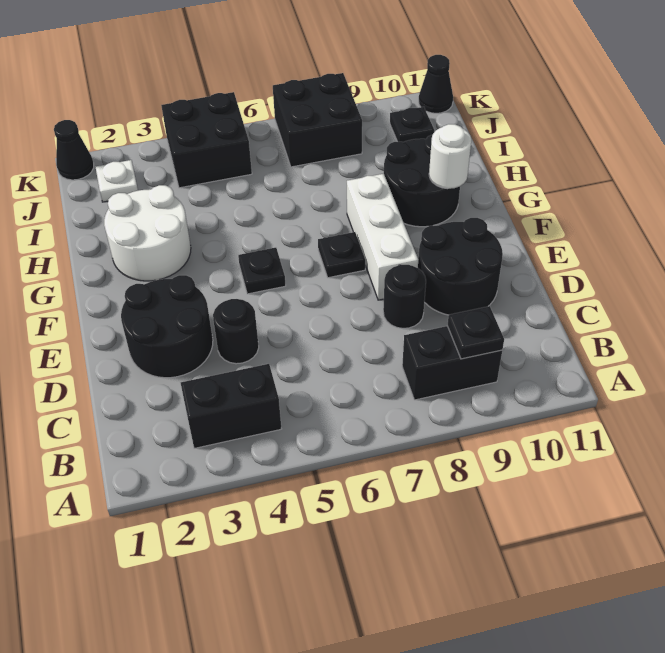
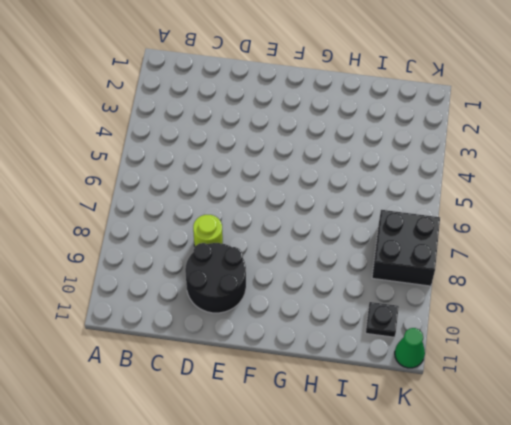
lime round brick D8 level 1 -> black round brick D8 level 1
green cone K11 level 1 -> black cone K11 level 1
none -> black brick B3:B4 level 1
none -> black brick B8:B9 level 1
none -> black round brick D2:E3 level 1

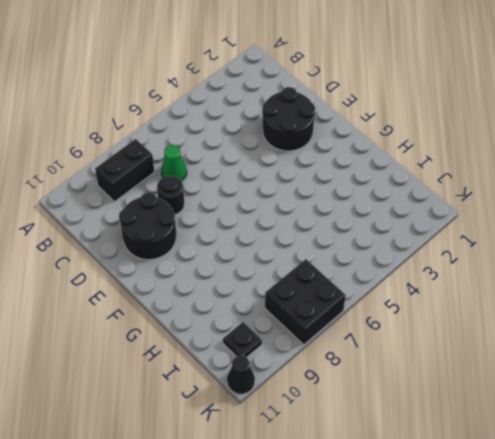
green cone C7 level 1 -> none
none -> black brick B3:B4 level 1
none -> black round brick D4 level 1
none -> white brick E8:G8 level 1

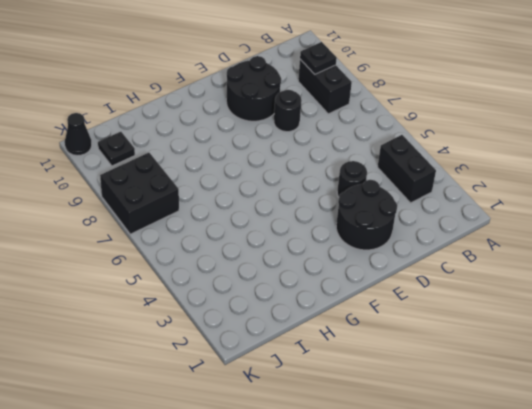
none -> white brick E8:G8 level 1
none -> black plate F5 level 1
none -> black plate F7 level 1

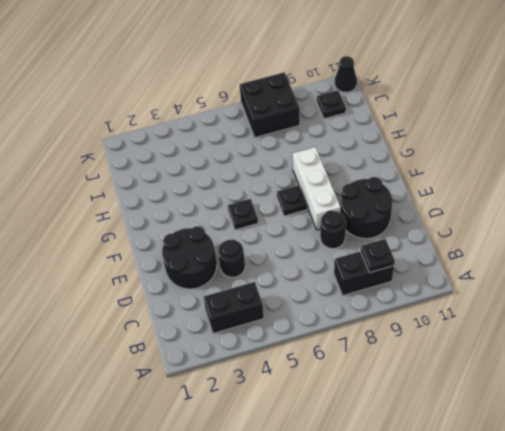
none -> white round brick G2:H3 level 1
none -> black round brick G9:H10 level 1
none -> white plate J2 level 1

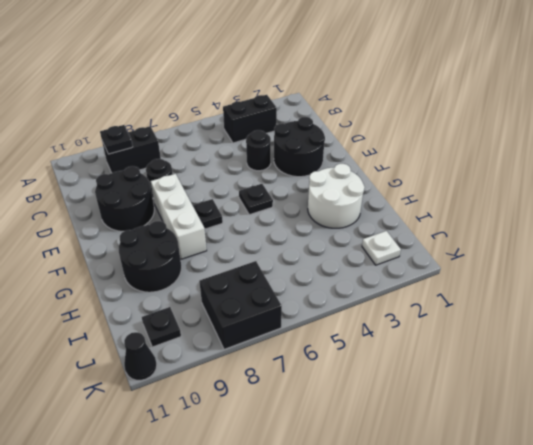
none -> black brick J4:K5 level 1
none -> black cone K1 level 1
none -> white round brick G10 level 2

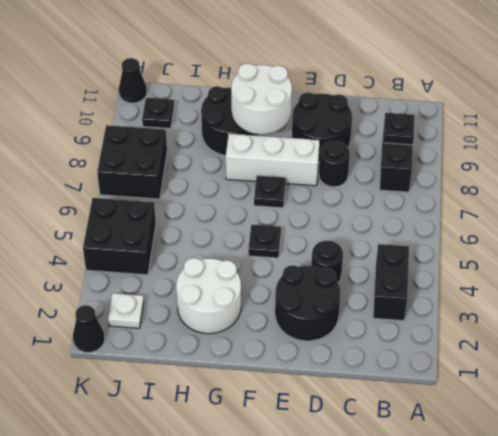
white round brick F9:G10 level 2 -> white round brick G10 level 2

